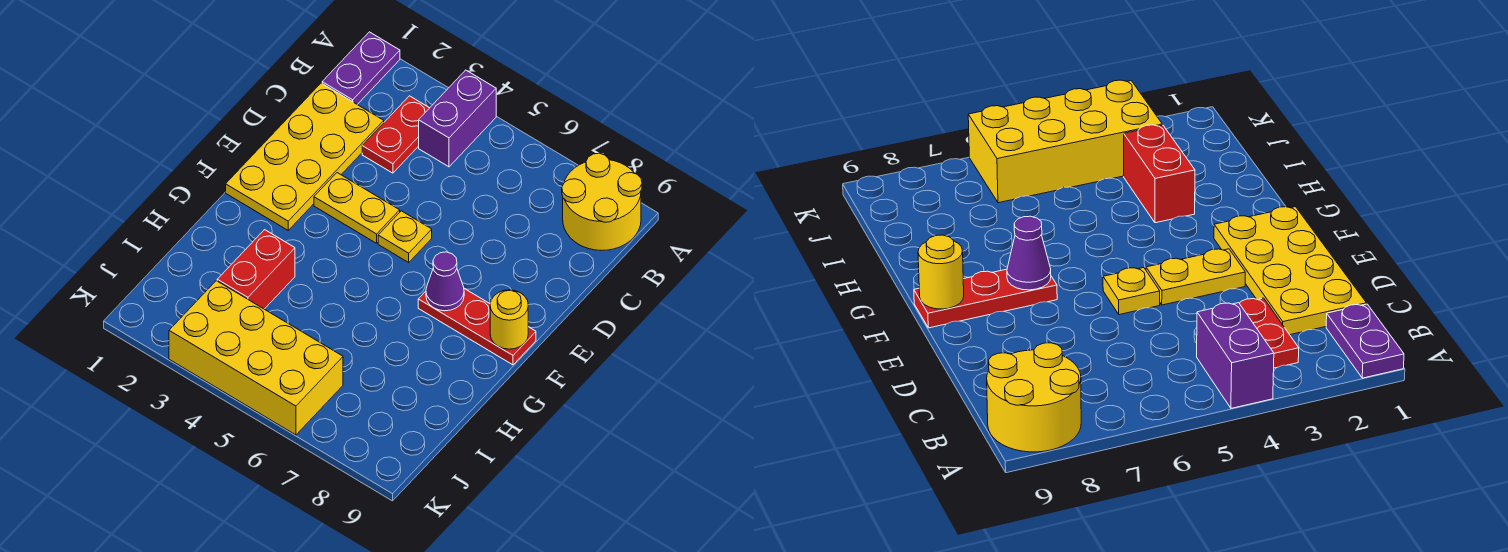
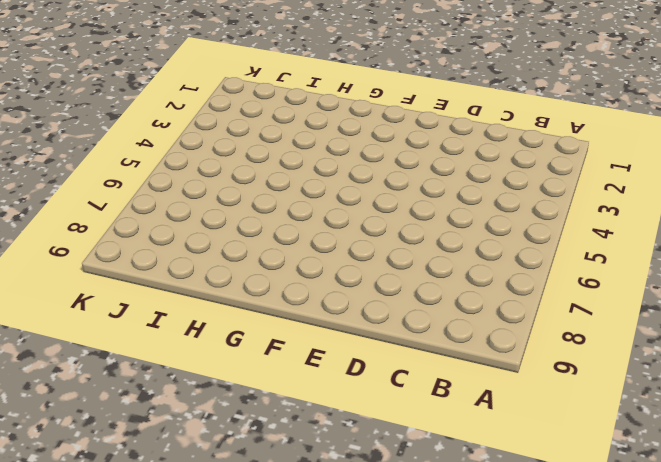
none -> purple plate A1:B1 level 1
none -> purple brick A4:B4 level 1
none -> yellow round brick A8:B9 level 1

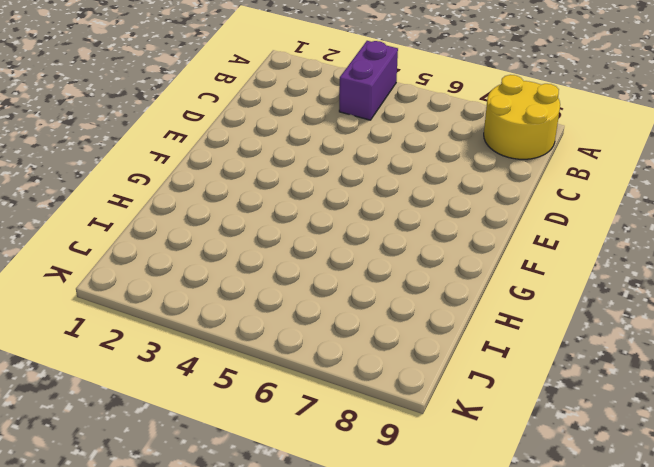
none -> purple plate A1:B1 level 1
none -> red plate B3:C3 level 1
none -> yellow plate C1:F2 level 1

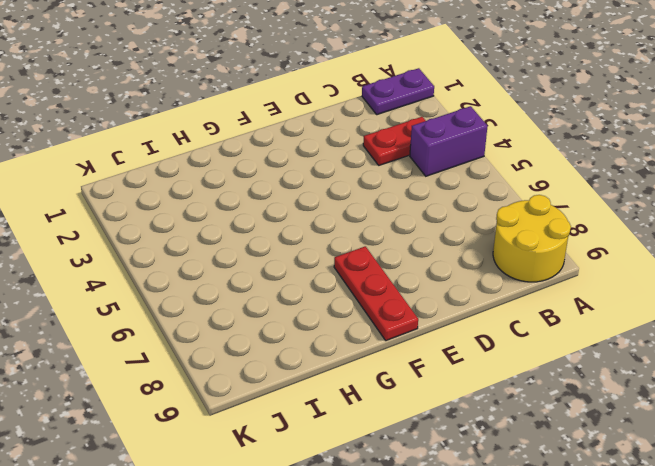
none -> yellow plate C1:F2 level 1
none -> yellow plate E3:E4 level 1
none -> yellow plate E5 level 1

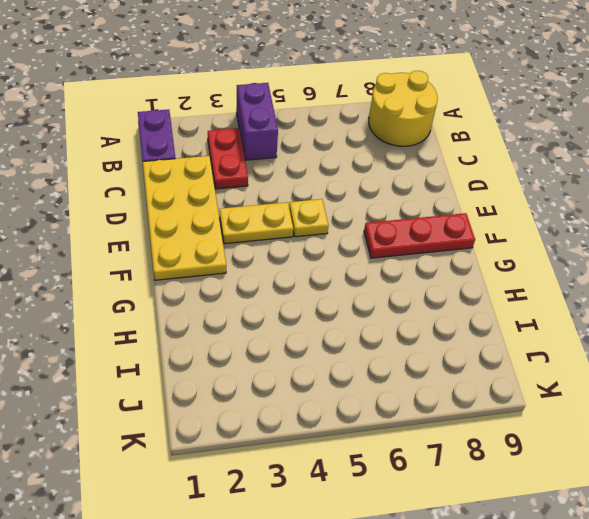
none -> red brick H3:I3 level 1
none -> yellow brick J3:K6 level 1
none -> purple cone F7 level 2

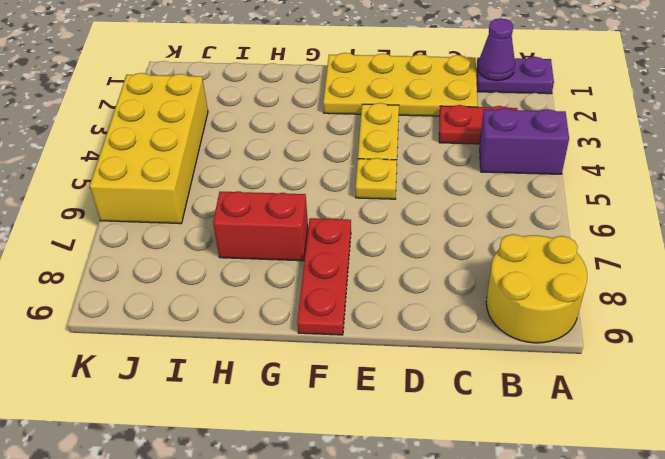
purple cone B1 level 2 -> purple cone F7 level 2
red brick G7:H7 level 1 -> red brick H3:I3 level 1
none -> yellow round brick F9 level 2

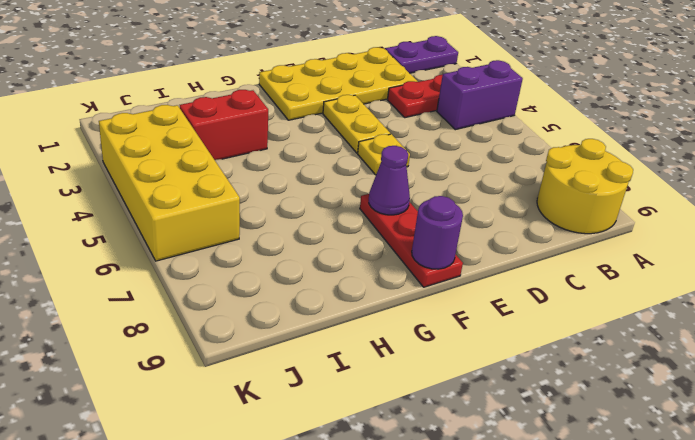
purple round brick F9 level 2 -> yellow round brick F9 level 2

